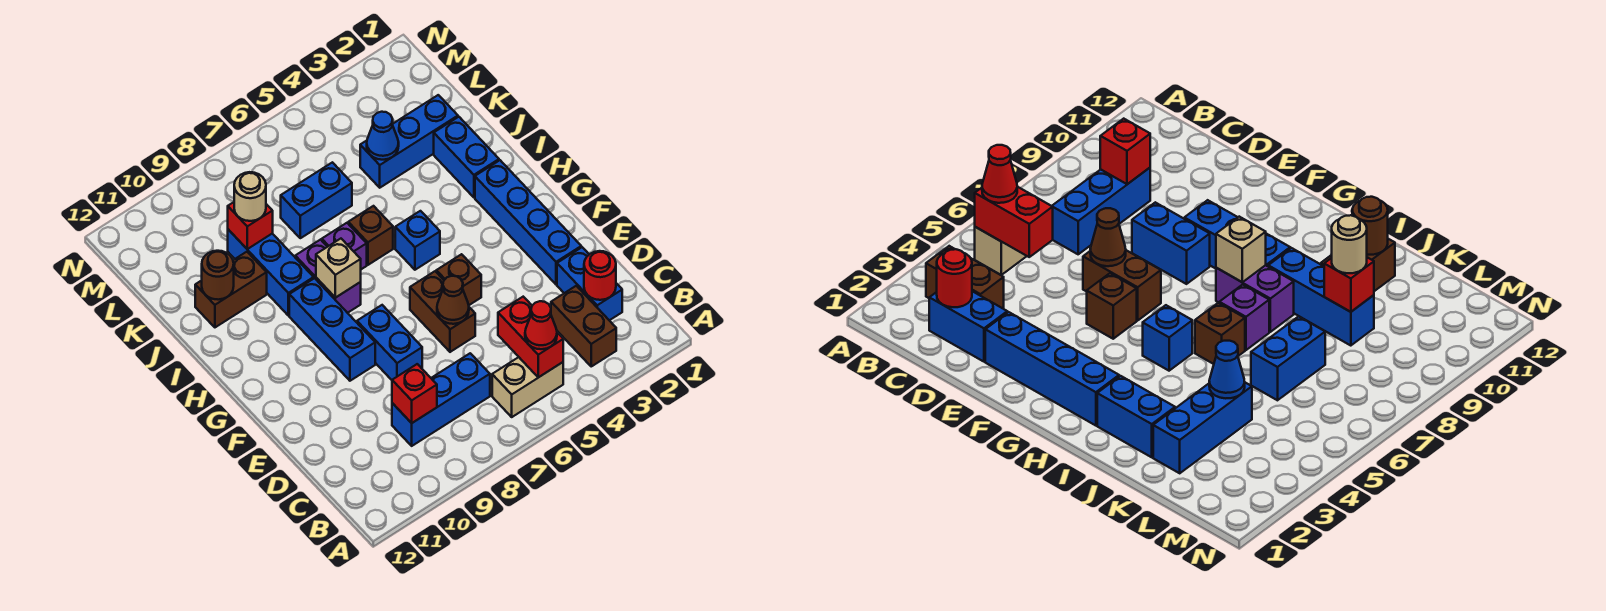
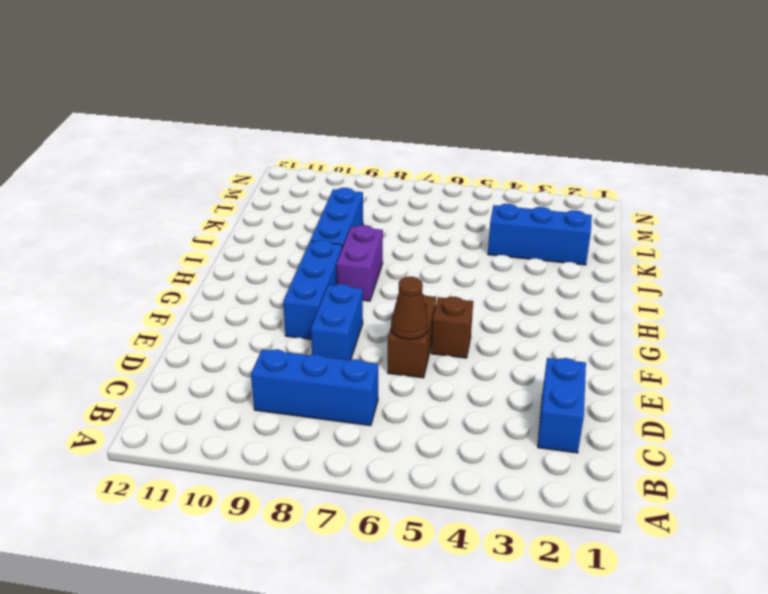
none -> brown brick B3:C3 level 1
none -> tan brick B5:B6 level 1
none -> blue brick E2:H2 level 1

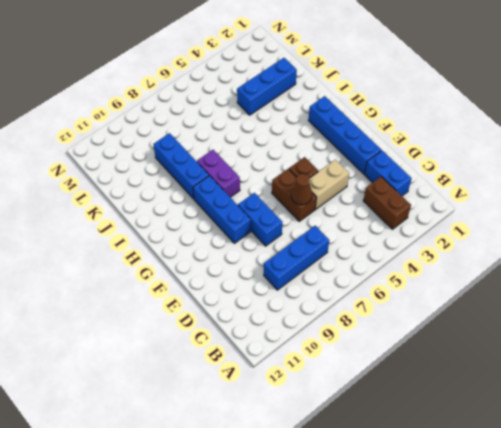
tan brick E4:E5 level 1 -> tan brick B5:B6 level 1
none -> blue brick H5 level 1
none -> blue brick I2:J2 level 1
none -> brown brick I6 level 1

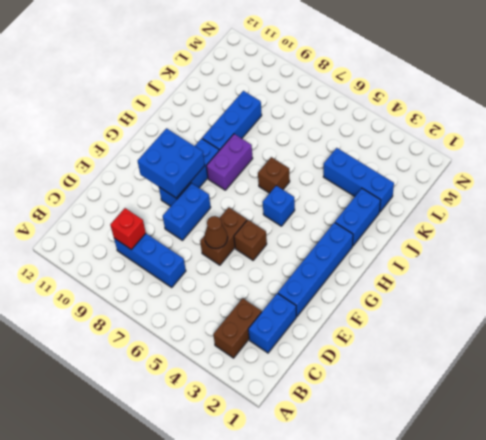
blue brick F9:G10 level 2 -> none
none -> tan brick B5:B6 level 1
none -> purple brick I7 level 1
none -> brown brick J10:J11 level 1

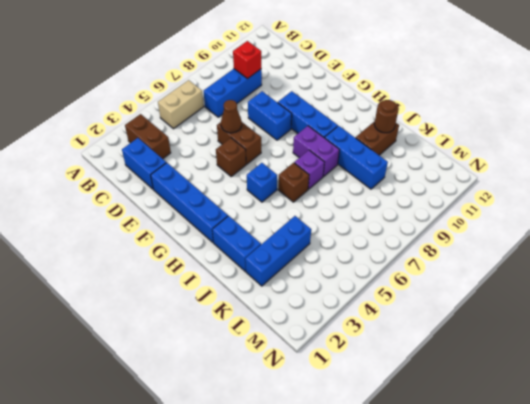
none -> blue brick K6:K7 level 1
none -> red brick B5:C5 level 2
none -> red round brick C2 level 2

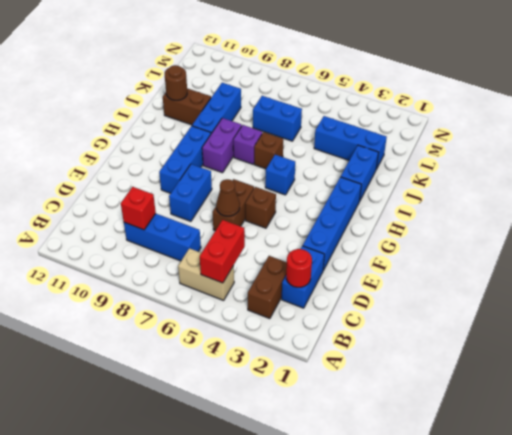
none -> tan brick H8 level 2
none -> blue cone K4 level 2
none -> red brick K9 level 2

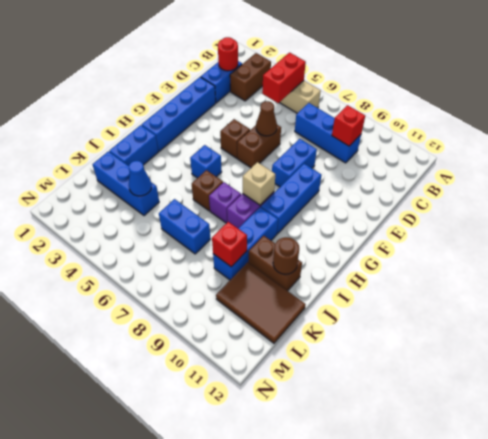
brown tile K10:L12 level 1 -> none
none -> red cone B5 level 3
none -> tan round brick K9 level 3

